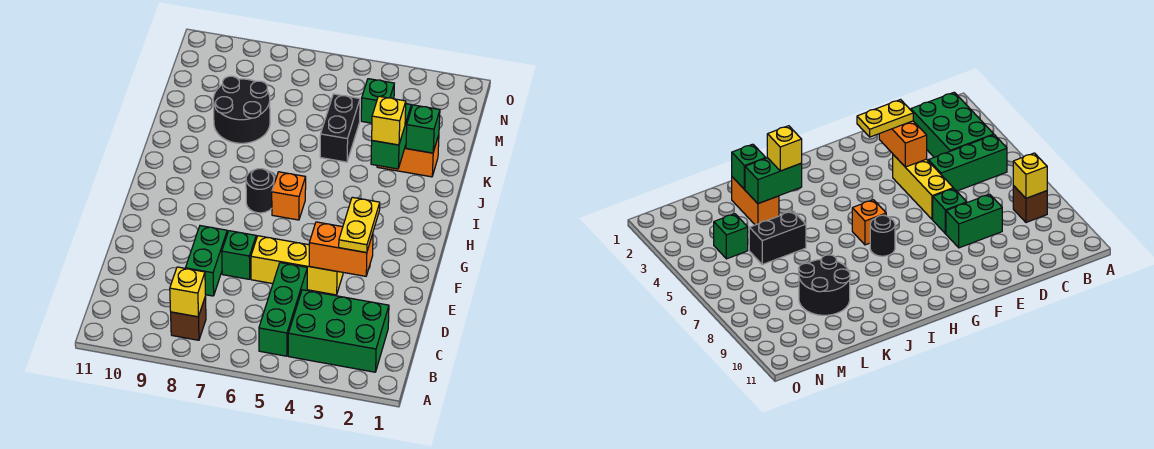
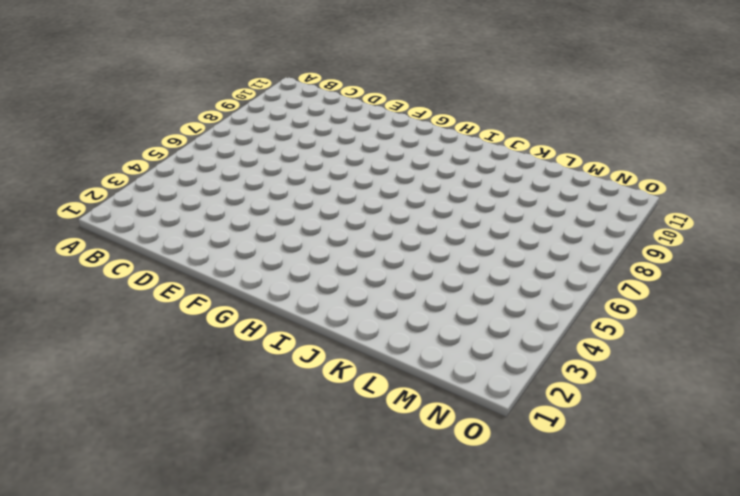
none -> green brick B2:C4 level 1
none -> green brick B5:D5 level 1
none -> brown brick B8 level 1

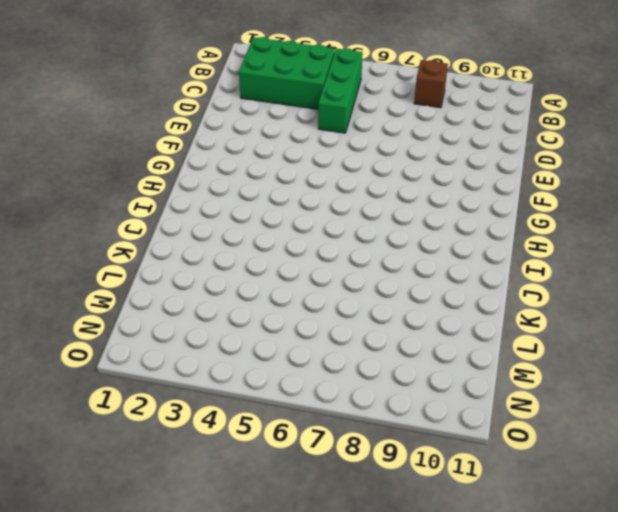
none -> green brick D8:E8 level 1
none -> yellow brick E4:E6 level 1
none -> green brick E7 level 1

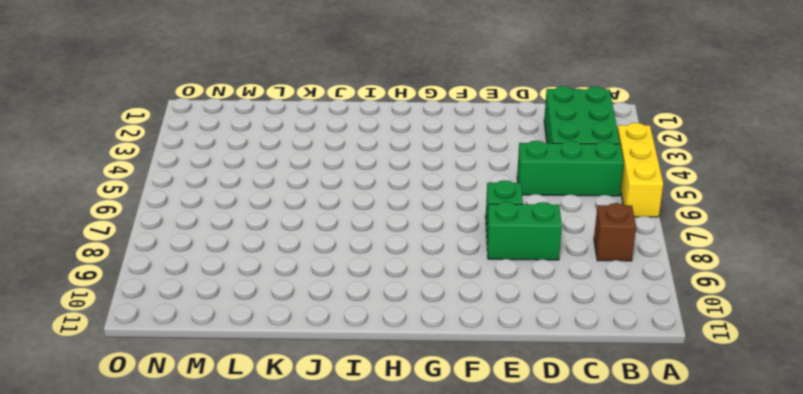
yellow brick A4:A6 level 1 -> yellow brick E4:E6 level 1
none -> orange brick H6 level 1
none -> black round brick H7 level 1
none -> orange brick K2:K3 level 1

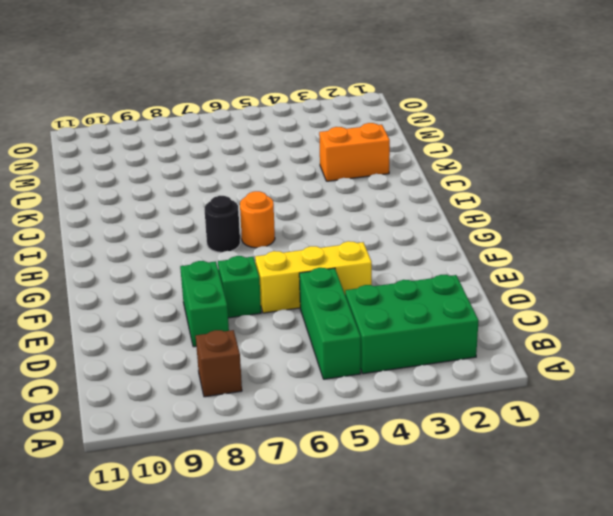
orange round brick H6 level 1 -> orange brick H6 level 1
none -> black brick K5:L5 level 1
none -> black round brick K8:L9 level 1
none -> green brick M4 level 1

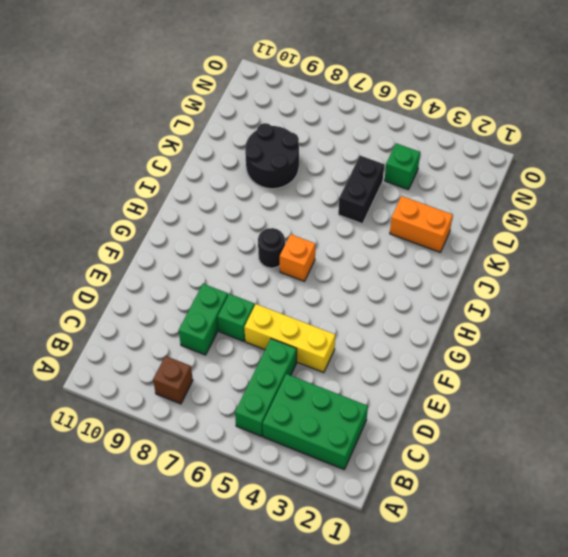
none -> yellow brick B8 level 2
none -> orange brick E3:E4 level 2
none -> green brick J3:K3 level 2

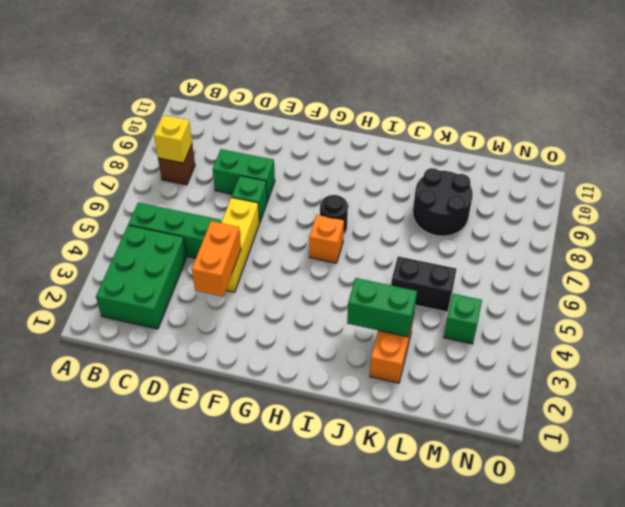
none -> green brick K2 level 2
none -> yellow plate E3:F3 level 3
none -> yellow brick J3 level 3

